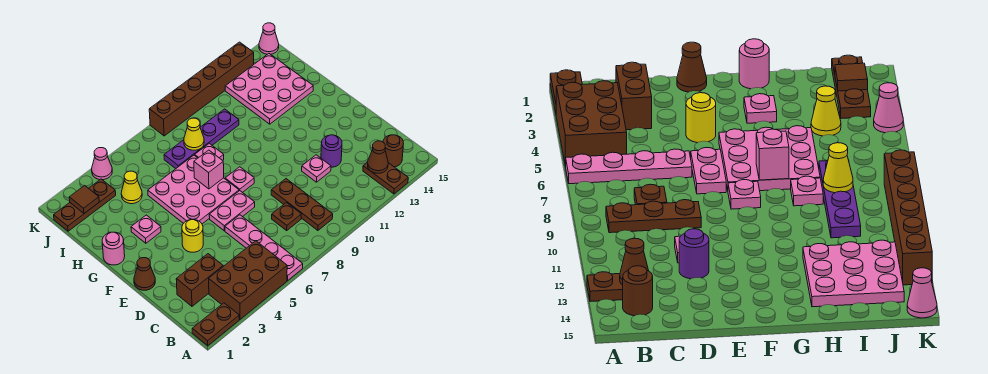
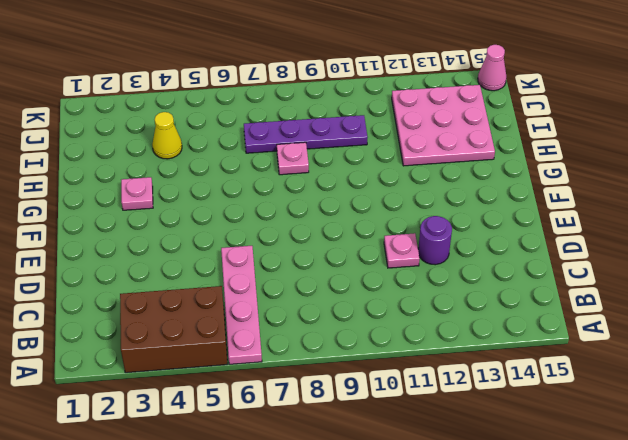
none -> brown plate A1:A2 level 1
none -> brown plate A13:B13 level 1
none -> brown plate B9:D9 level 1

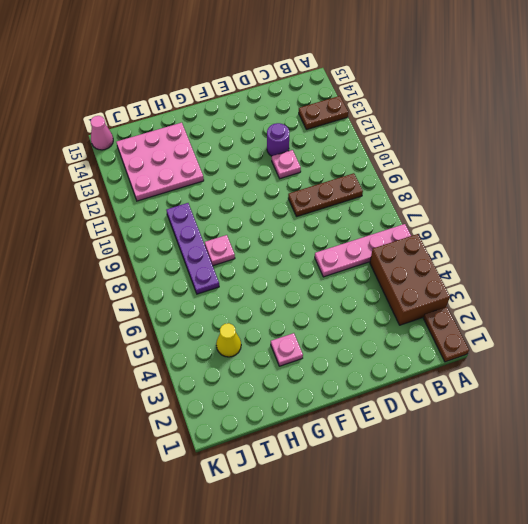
none -> brown round brick B14 level 1
none -> brown brick C2:C3 level 1
none -> brown plate C8 level 1

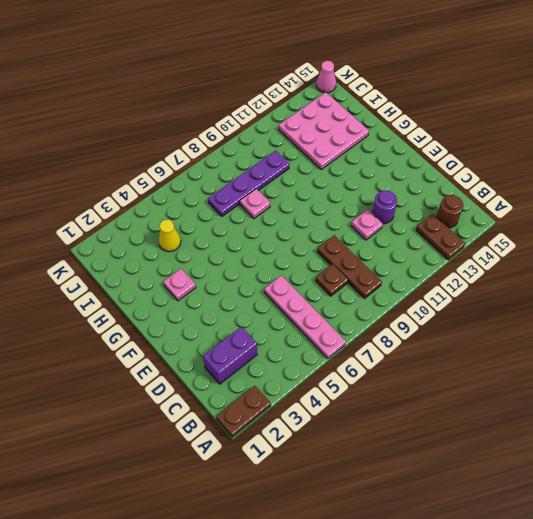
purple brick C2:C3 level 1 -> brown brick C2:C3 level 1
none -> brown brick A3:B5 level 1
none -> brown cone E1 level 1
none -> yellow round brick E4 level 1

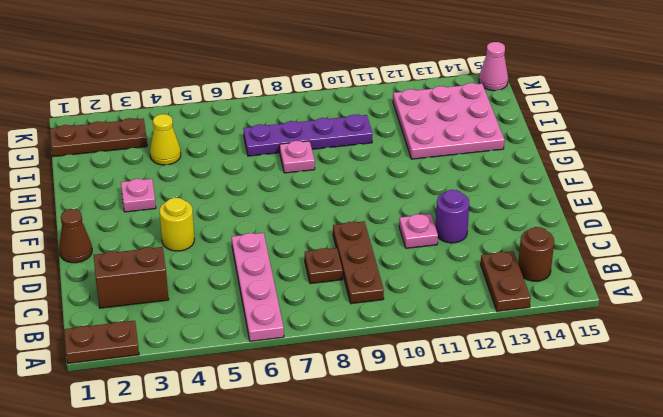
none -> brown brick A3:B5 level 1
none -> pink plate E6:E7 level 1
none -> pink plate F5:H7 level 1

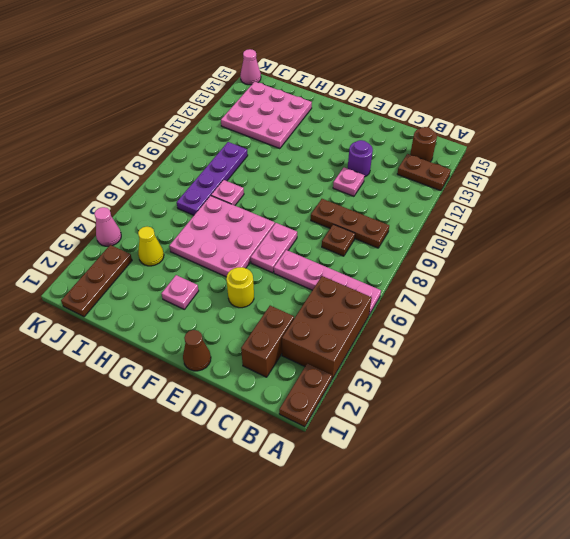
none -> pink plate F8 level 1
none -> pink round brick G1 level 1
none -> brown brick K8:K13 level 1

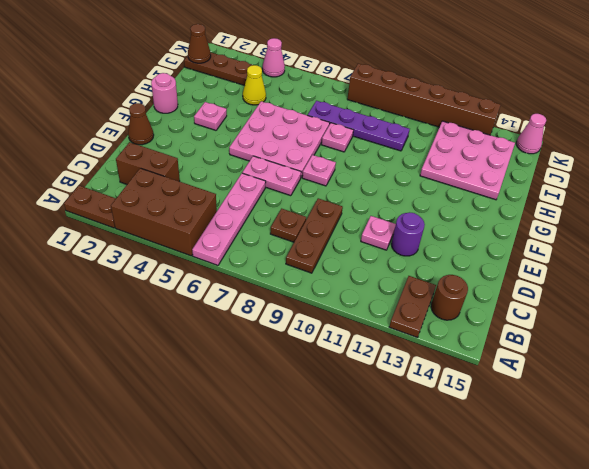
brown cone J1 level 2 -> brown cone B13 level 2
none -> yellow round brick E4 level 1
none -> pink brick G7 level 2
none -> yellow cone I8 level 2

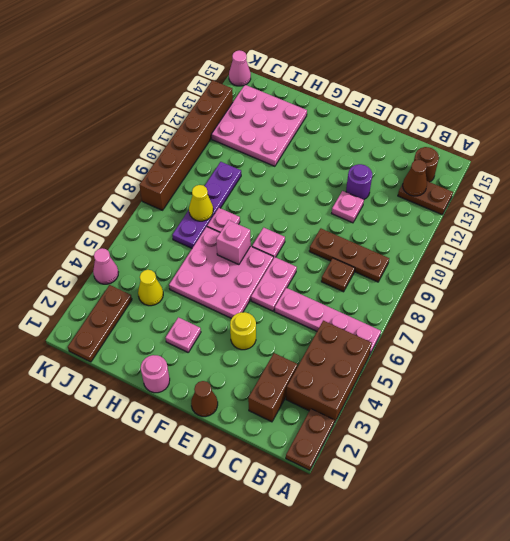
none -> brown tile J2 level 2

